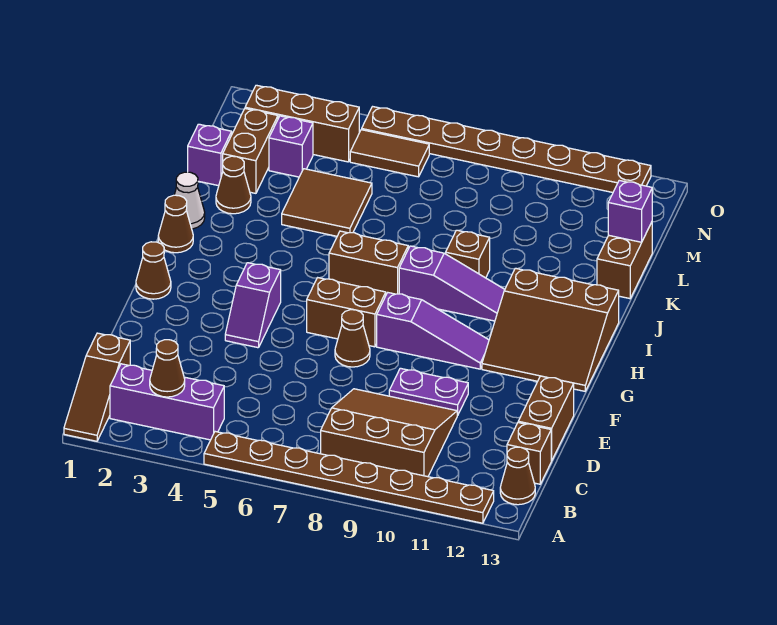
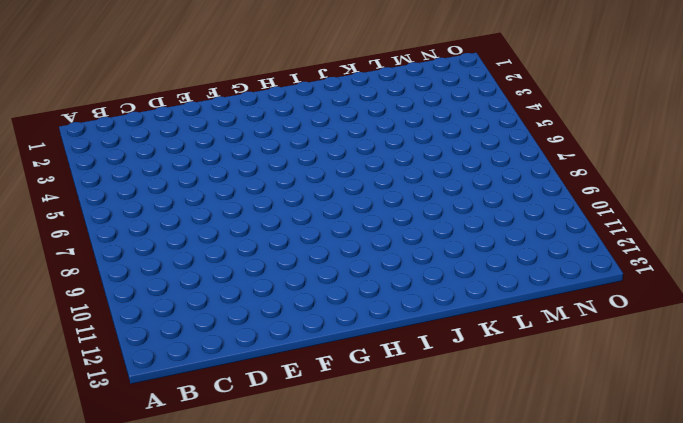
none -> brown slope A1:C1 level 1 top C
none -> brown plate A5:A12 level 1
none -> purple brick B2:B4 level 1
none -> brown slope B8:D10 level 1 top B

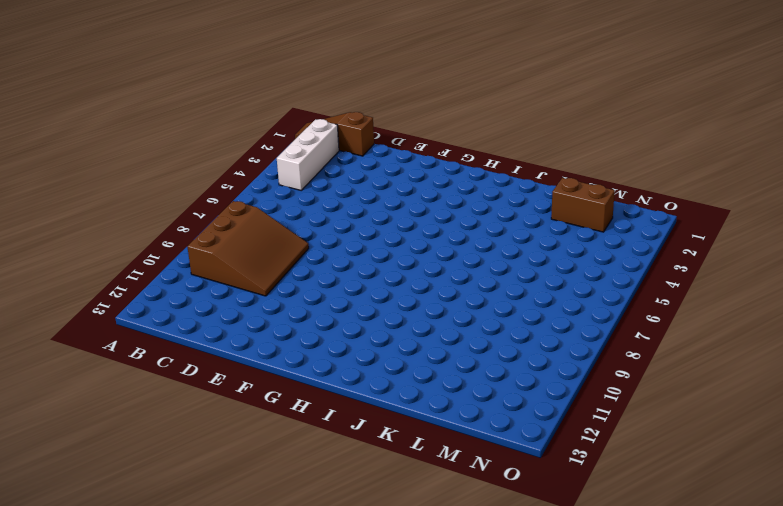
white brick B2:B4 level 1 -> purple brick B2:B4 level 1
none -> brown plate A5:A12 level 1
none -> brown cone B13 level 1
none -> brown brick C13 level 1
none -> brown brick D13:E13 level 1

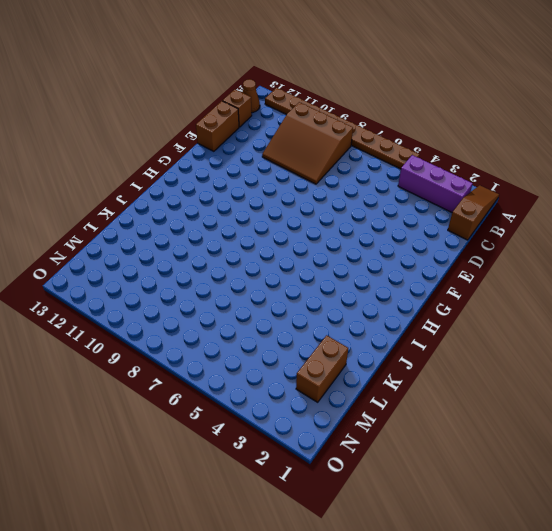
none -> purple plate E9:E10 level 1
none -> purple slope F4:G4 level 1 top G
none -> brown cone F7 level 1
none -> brown cone G1 level 1

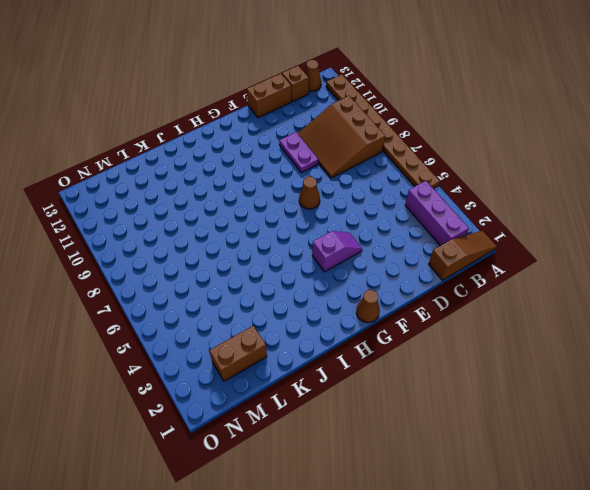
none -> brown brick G6:G7 level 1
none -> purple slope G8:G10 level 1 top 8
none -> brown slope G11:I13 level 1 top I
none -> brown cone I1 level 1

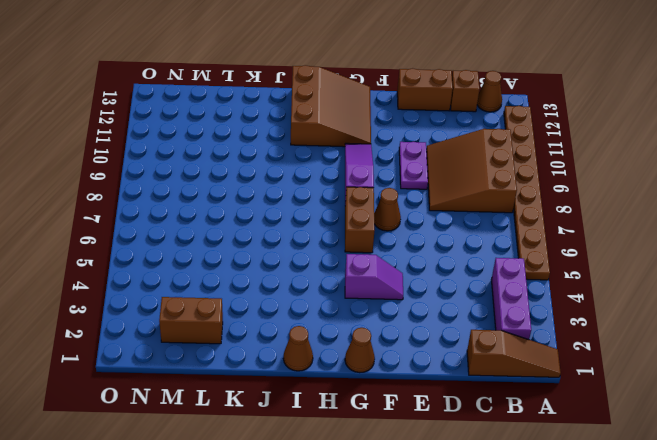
none -> brown brick I6:I7 level 1
none -> purple slope I8:I10 level 1 top 8
none -> white cone J1 level 1
none -> brown brick J9 level 1

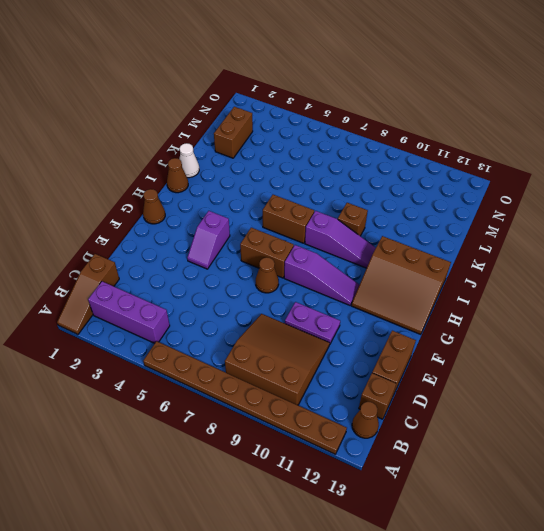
none -> brown cone K2 level 1
none -> brown tile K4:L5 level 1
none -> brown brick K13:L13 level 1
none -> purple brick L1 level 1

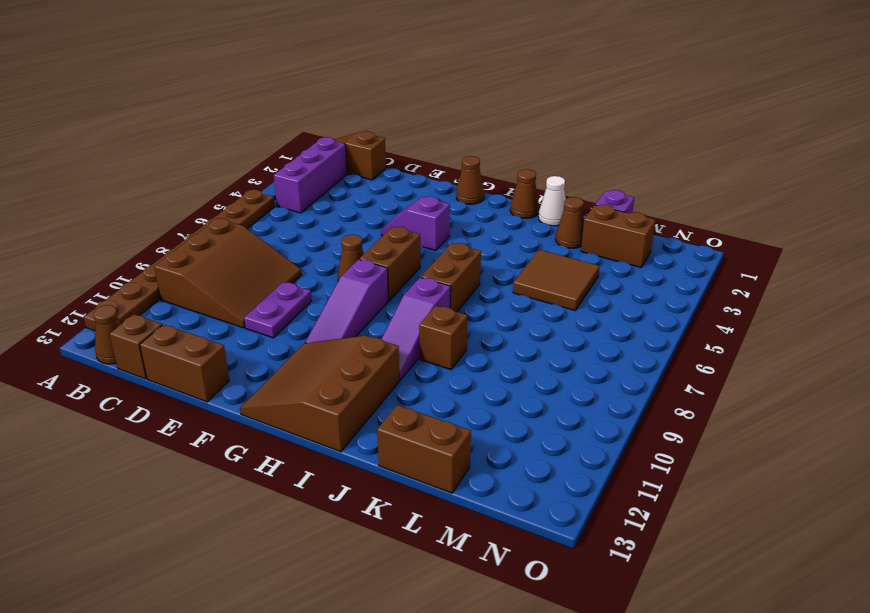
none -> purple brick M3 level 1
none -> brown brick N2:N4 level 1
none -> brown tile N5:N6 level 1
none -> brown plate O5:O12 level 1

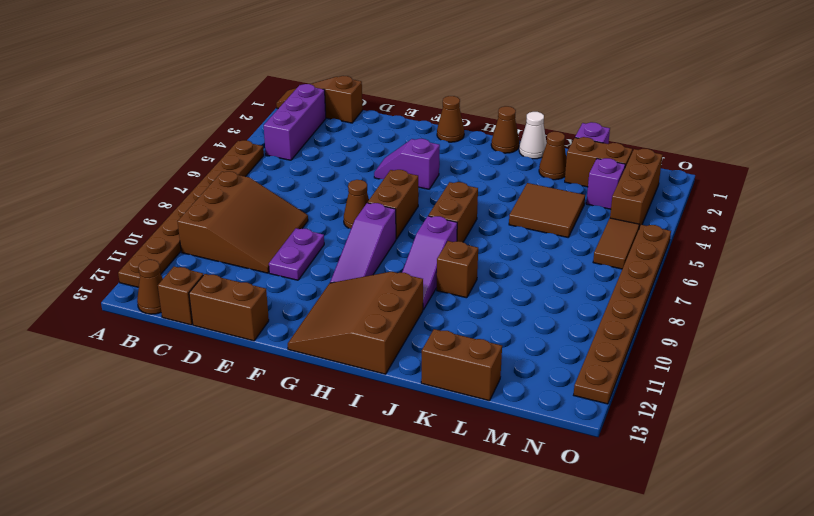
none -> brown cone B3 level 2
none -> purple brick L13 level 2

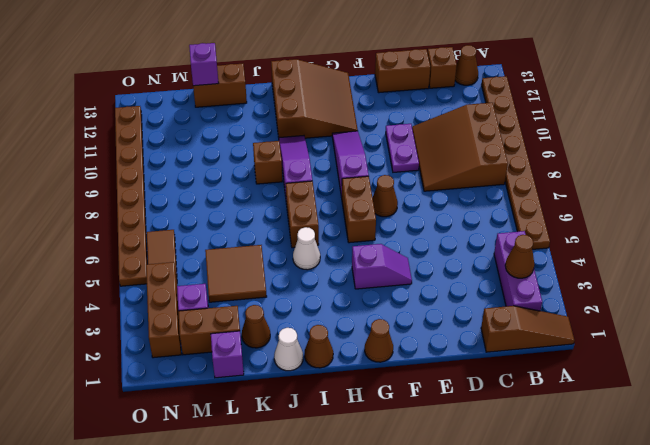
white cone I5 level 1 -> none

